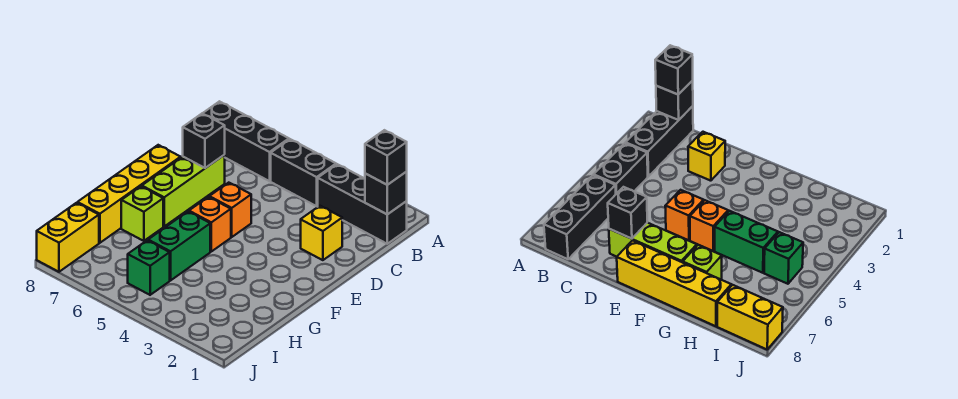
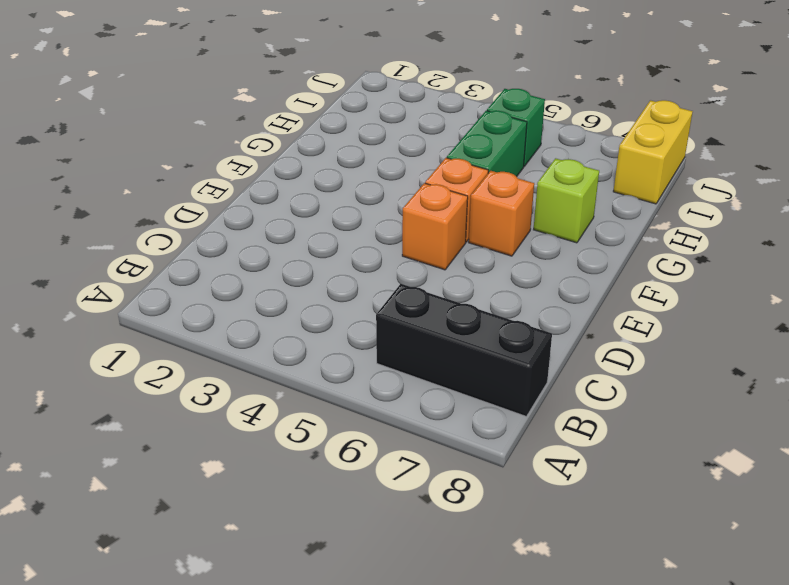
orange brick F6 level 1 -> none
none -> black brick B1:B3 level 1
none -> black brick B4:B5 level 1
none -> yellow brick D2 level 1

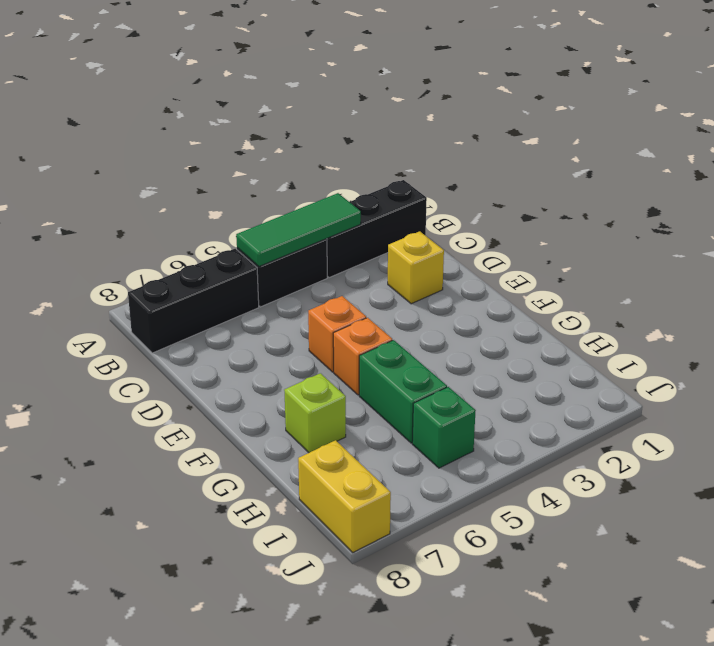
green tile B3:B5 level 2 -> none
none -> lime brick D7:F7 level 1
none -> yellow brick E8:H8 level 1
none -> black brick B1 level 2

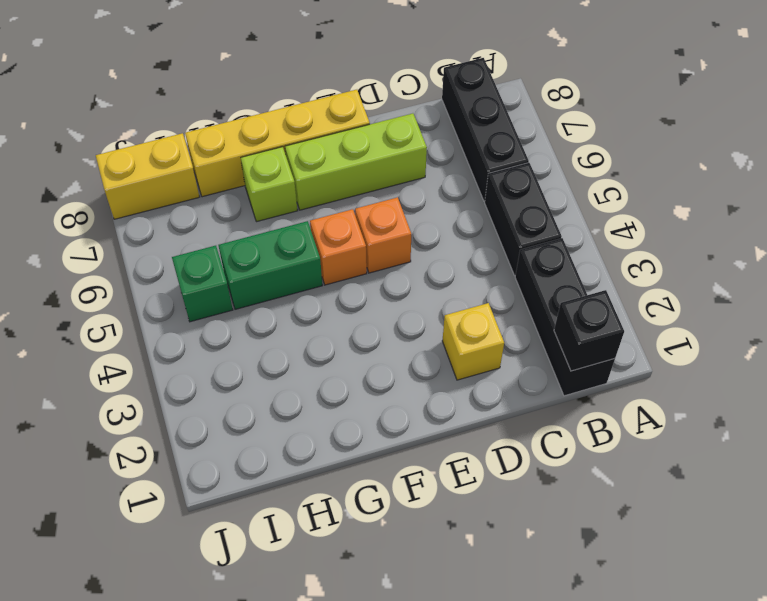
none -> black brick D7 level 2
none -> black brick B1 level 3

